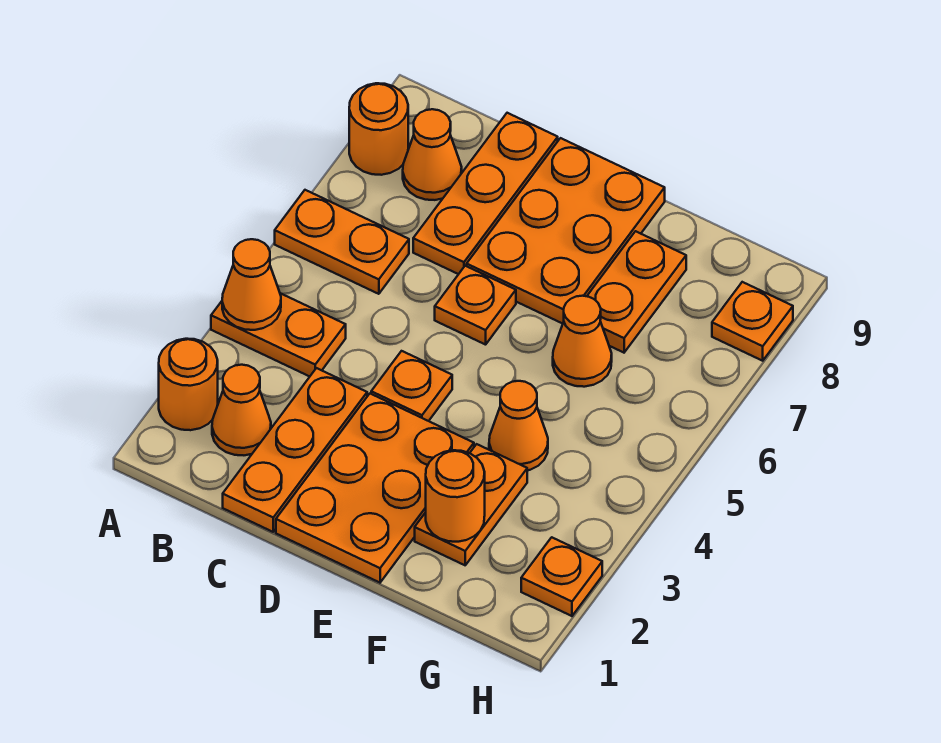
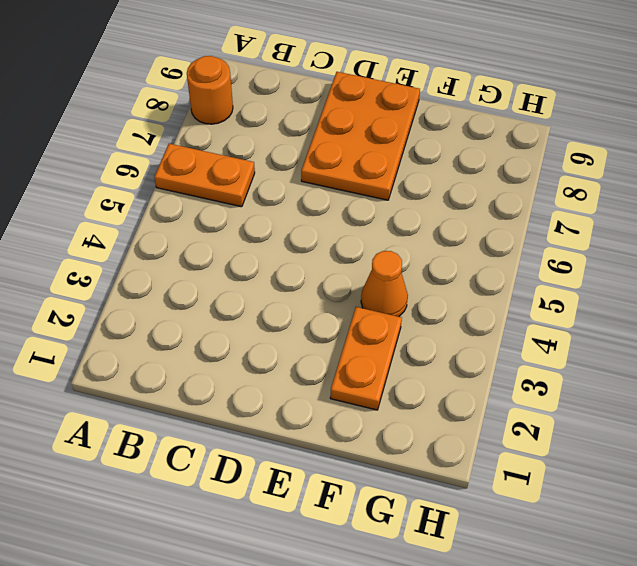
none -> orange round brick A2 level 1
none -> orange plate A4:B4 level 1
none -> orange cone B2 level 1

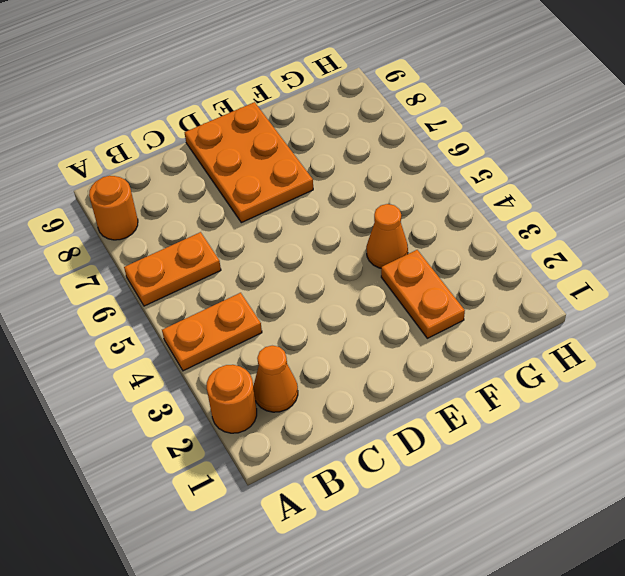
none -> orange cone B8 level 1
none -> orange plate C1:C3 level 1
none -> orange plate C7:C9 level 1

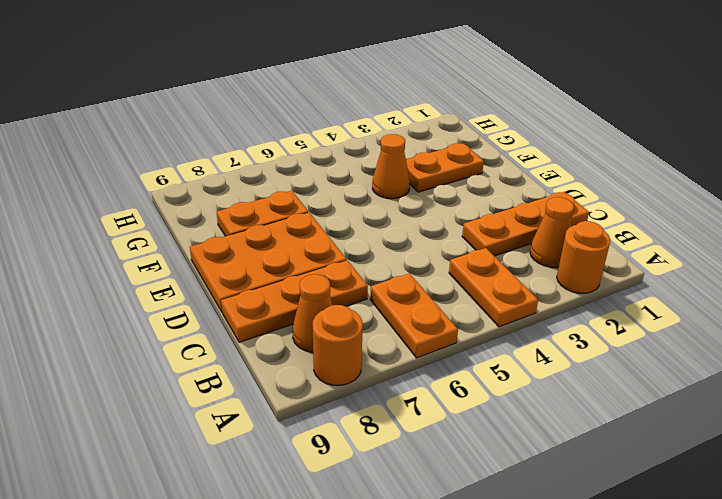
none -> orange plate D1:E3 level 1
none -> orange plate D4 level 1
none -> orange plate D6 level 1

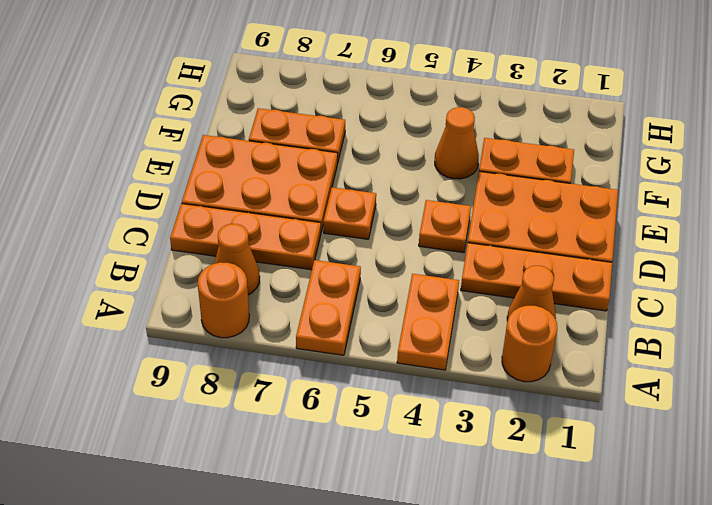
none -> orange cone F6 level 1
none -> orange plate H2 level 1
none -> orange plate H8 level 1

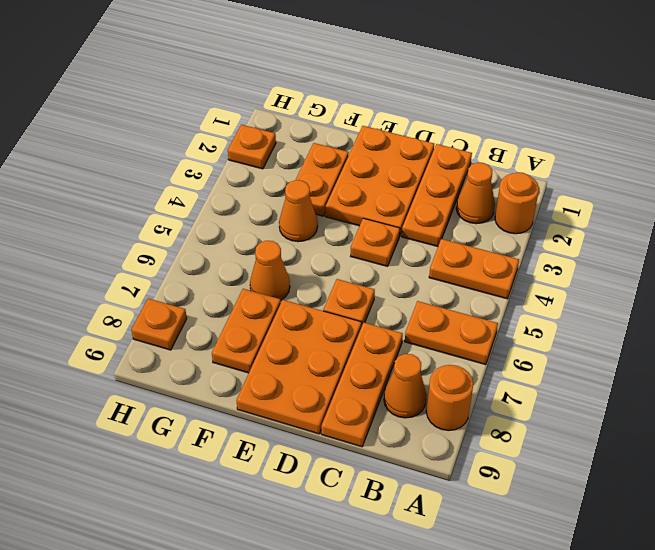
none -> orange cone A4 level 2
none -> orange round brick F2 level 2

